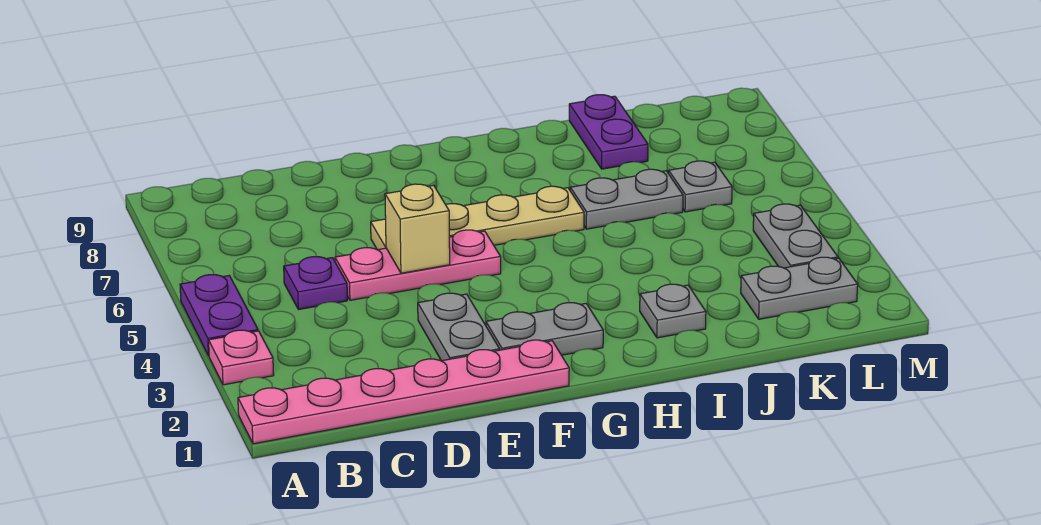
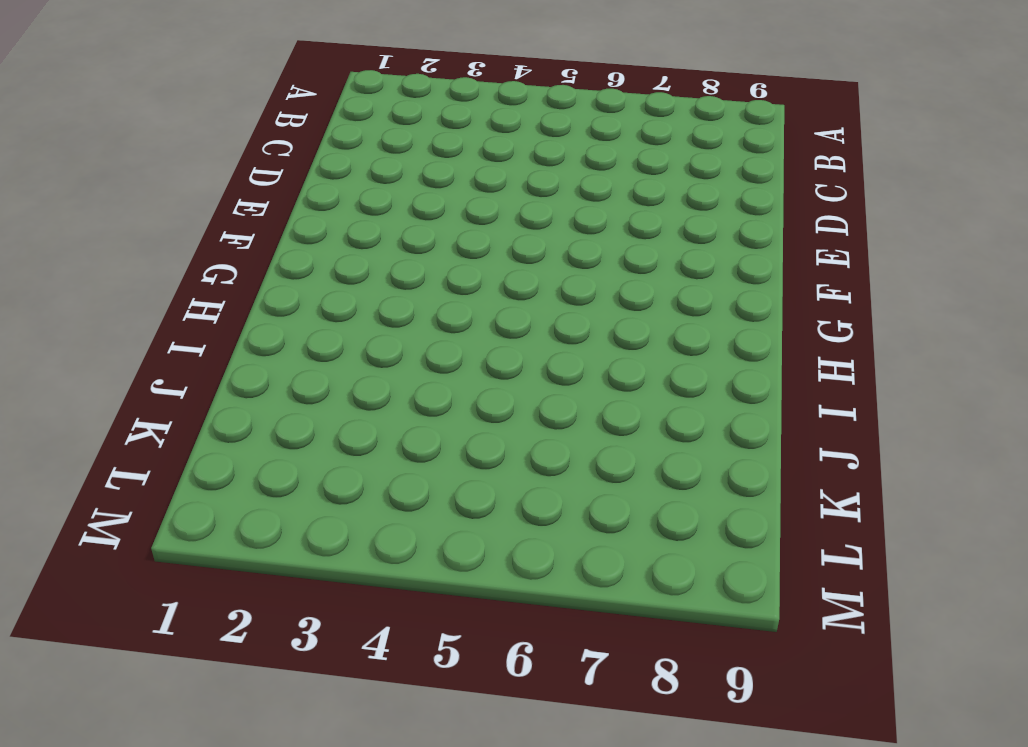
none -> pink plate A1:F1 level 1
none -> pink plate A3 level 1
none -> purple plate A4:A5 level 1

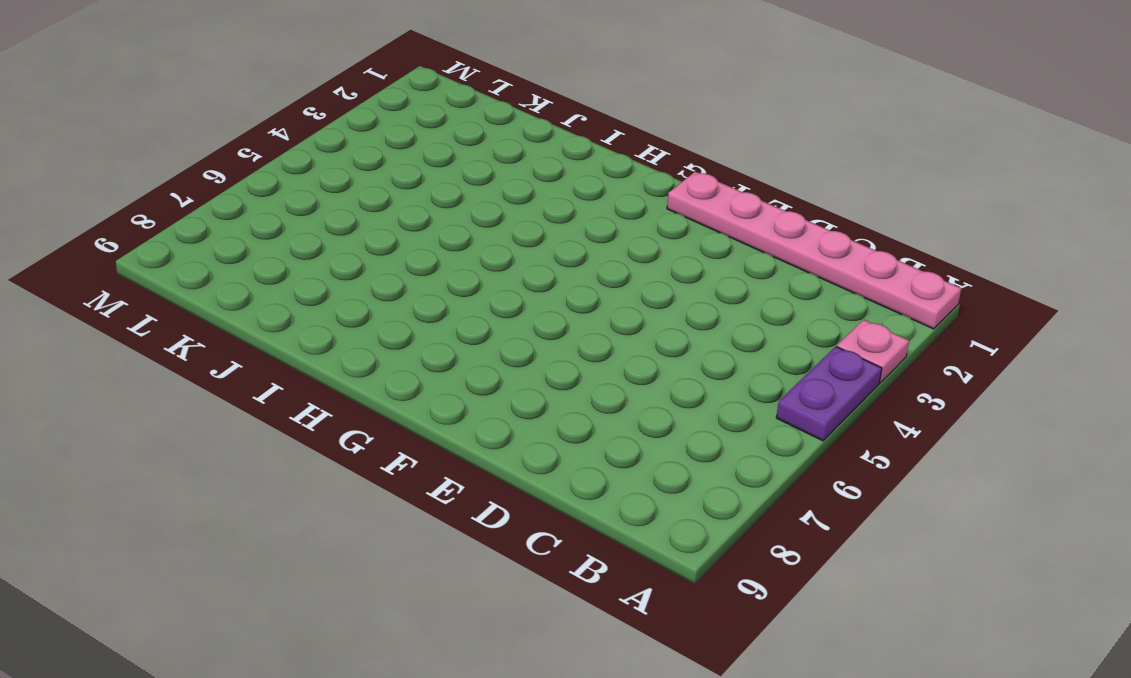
none -> purple plate C5 level 1
none -> pink plate D5:F5 level 1
none -> grey plate E2:E3 level 1

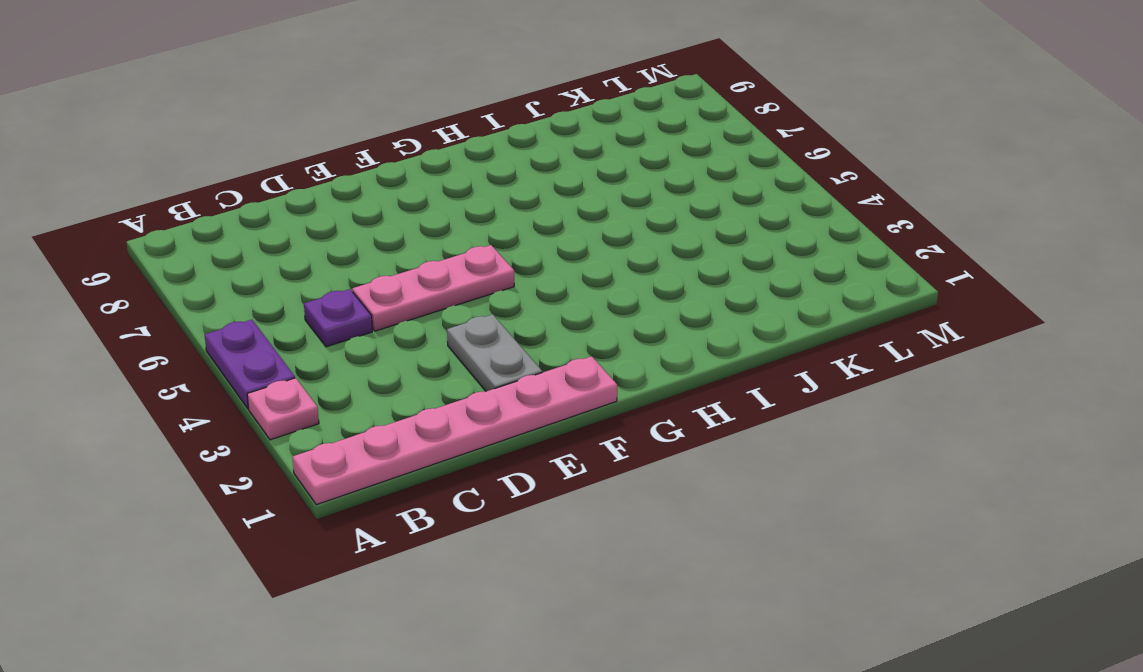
none -> tan plate E6:H6 level 1
none -> grey plate F2:G2 level 1
none -> grey plate I2 level 1

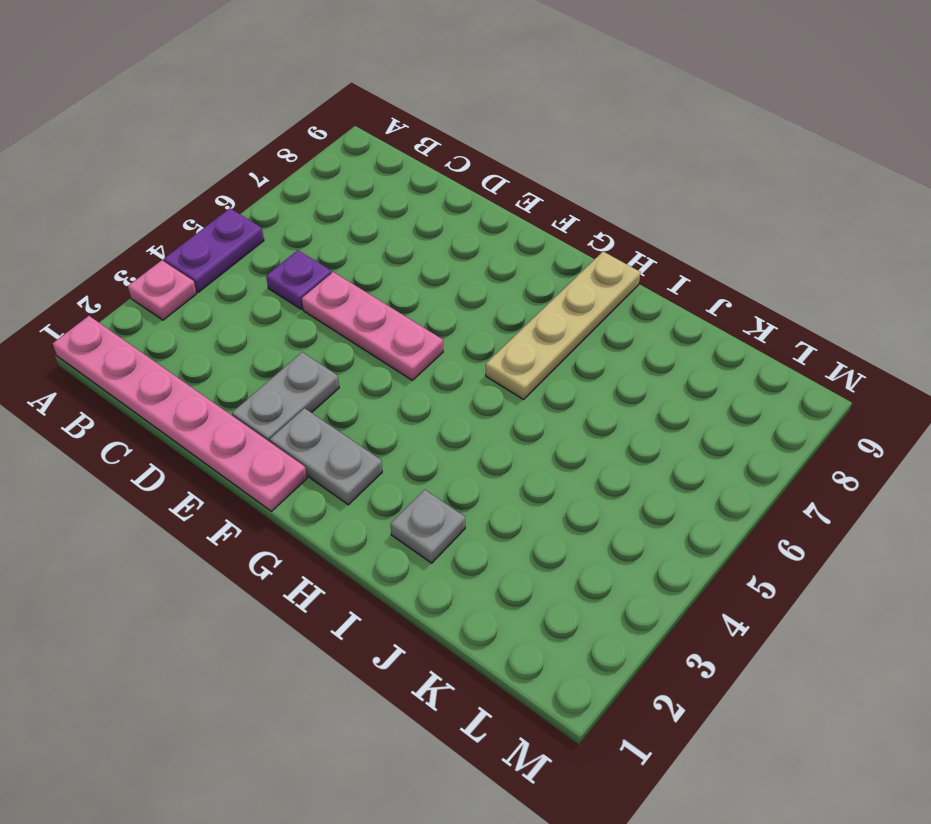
tan plate H6:H9 level 1 -> tan plate E6:H6 level 1
none -> grey plate I6:J6 level 1
none -> purple plate J8:J9 level 1
none -> grey plate K2:L2 level 1

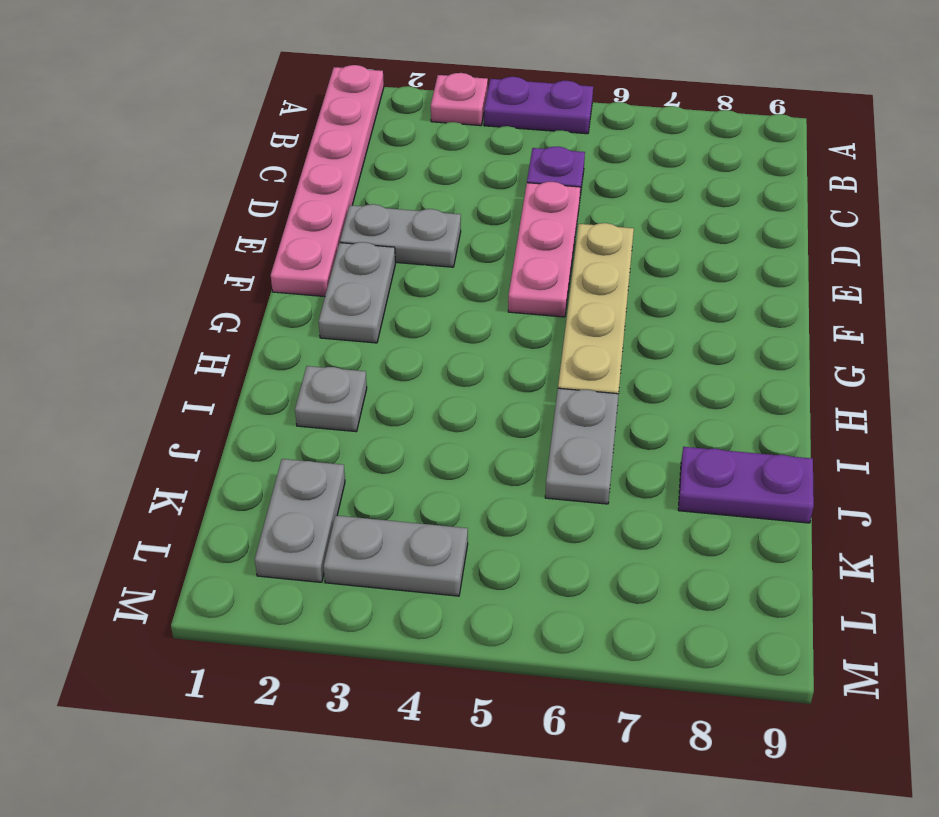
none -> grey plate K6 level 1
none -> tan brick E5 level 2

